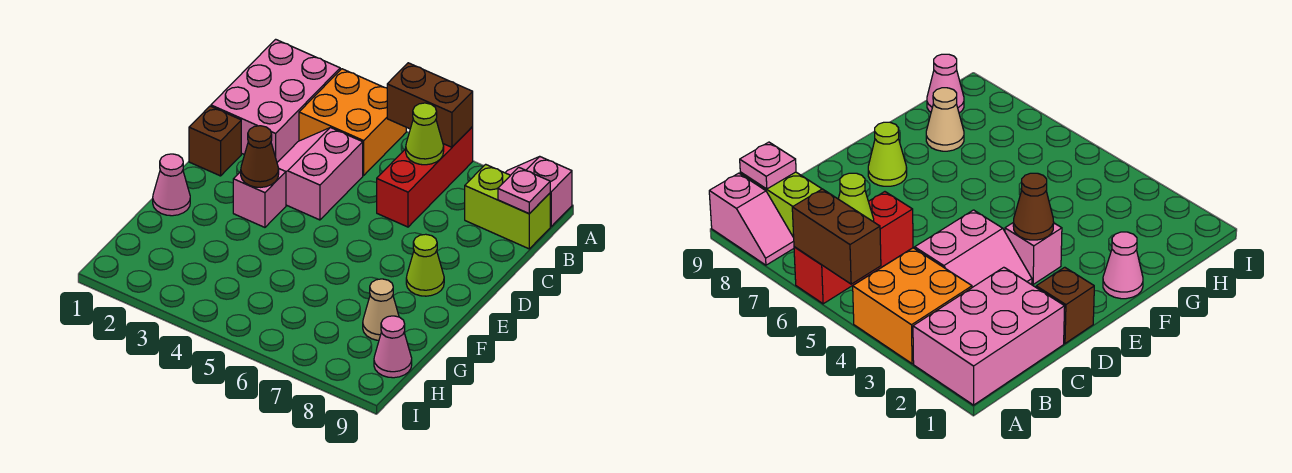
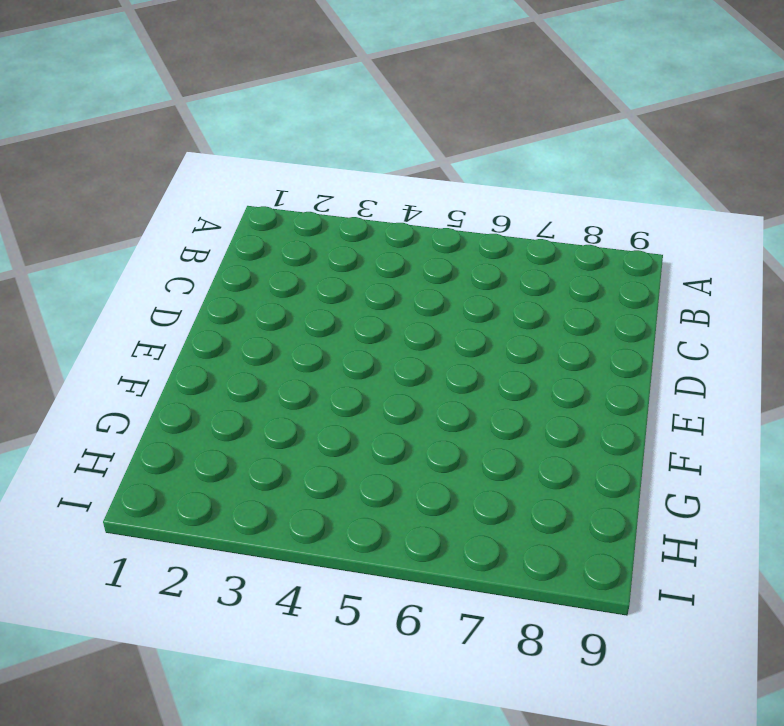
none -> pink brick A1:C2 level 1
none -> orange brick A3:B4 level 1
none -> red brick A6:C6 level 1

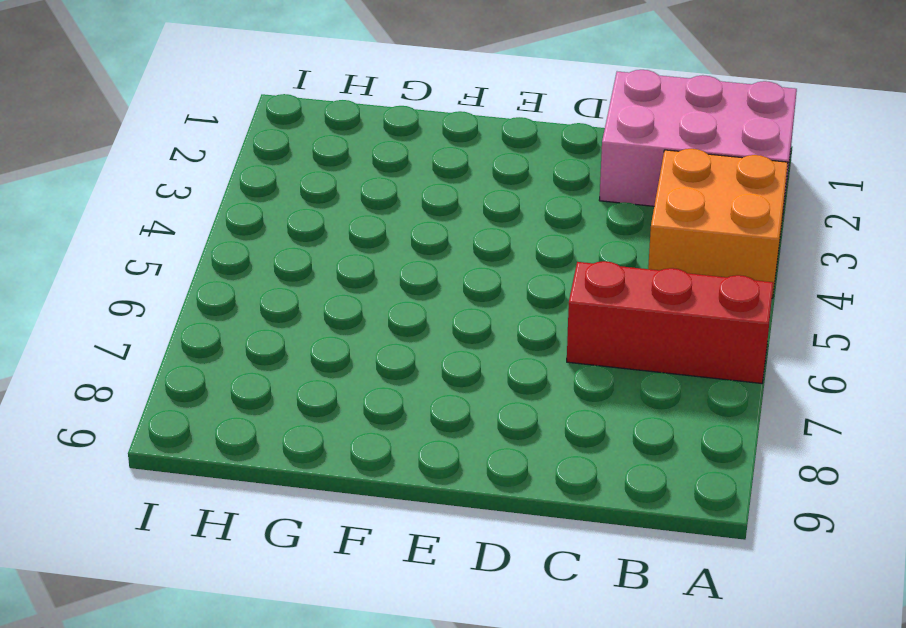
none -> pink slope A8:A9 level 1 top 9
none -> lime brick B8:B9 level 1
none -> pink slope C3:D4 level 1 top 4

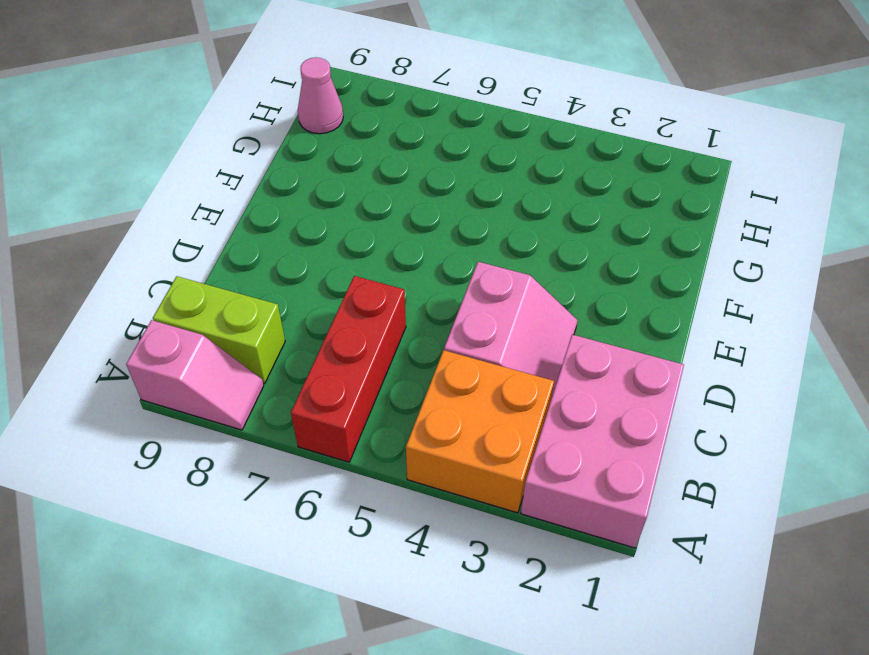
none -> brown brick D1 level 1
none -> pink brick E3 level 1
none -> lime cone E8 level 1

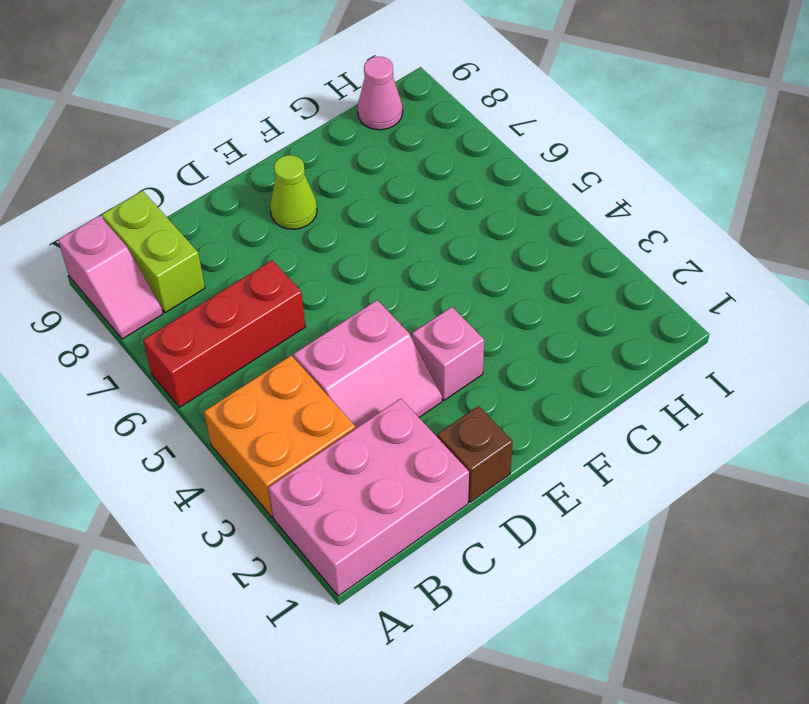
none -> pink cone F1 level 1
none -> tan cone G8 level 1
none -> brown brick A5:A6 level 2

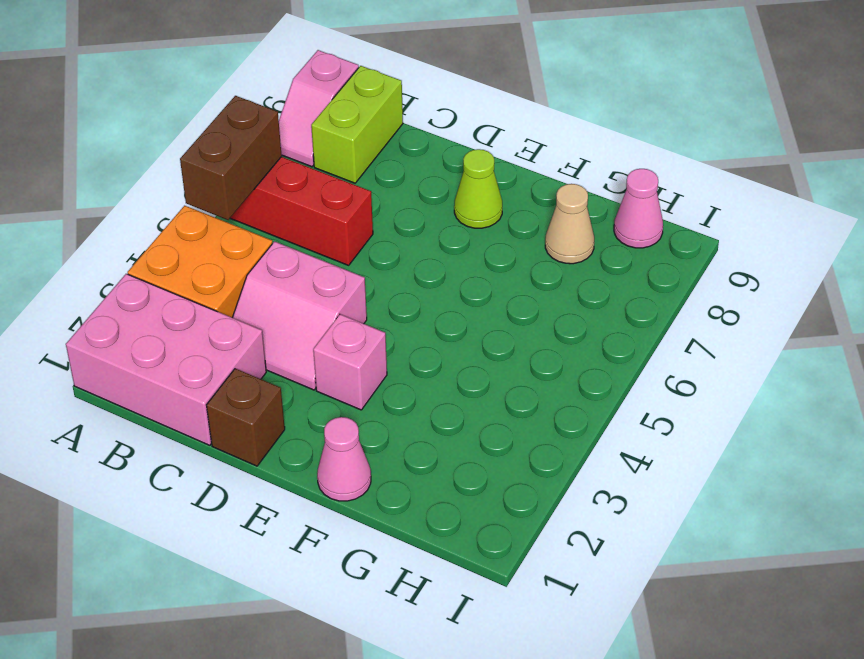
none -> lime cone B6 level 2
none -> pink plate B9 level 2
none -> brown cone E3 level 2

